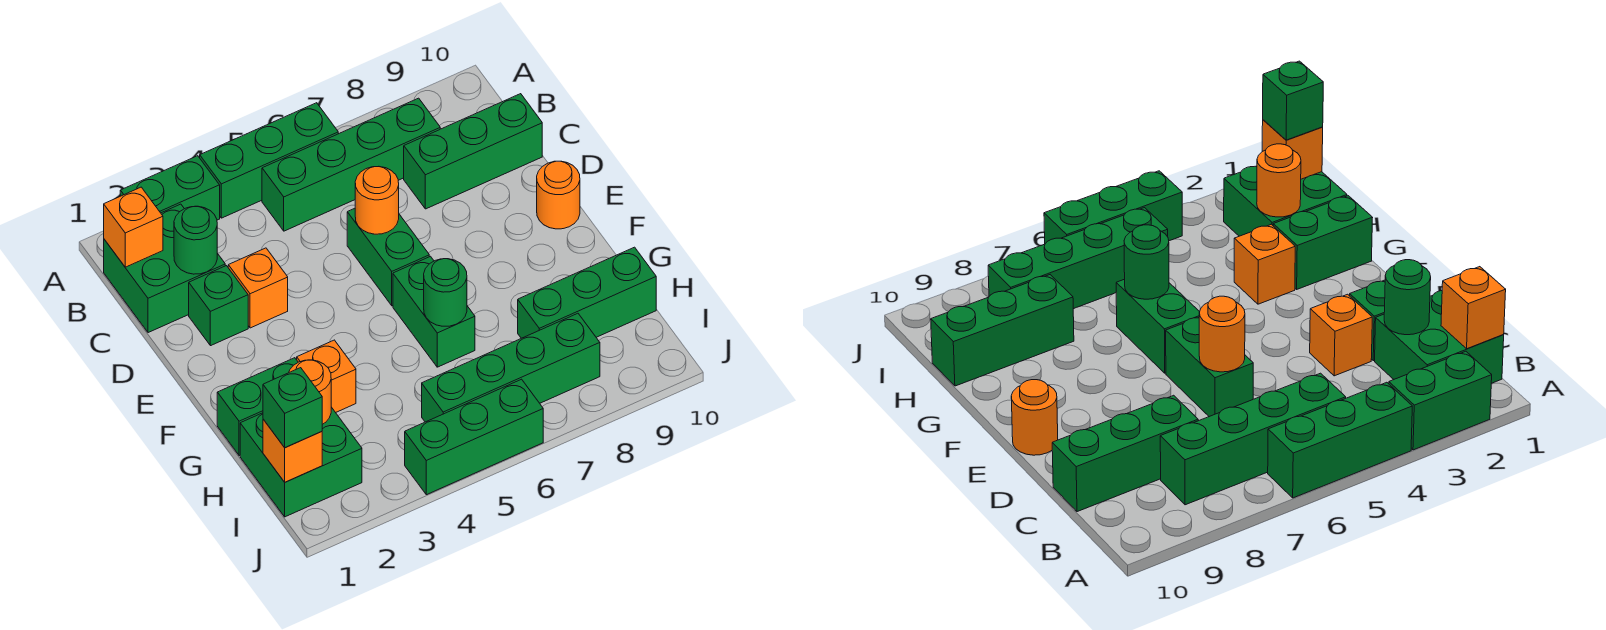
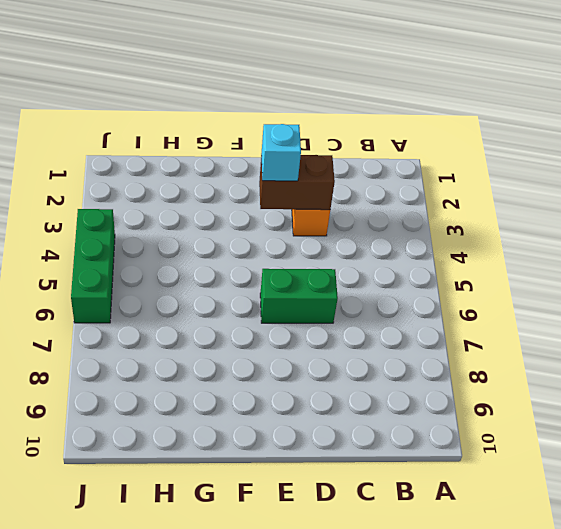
brown brick D3:E3 level 2 -> none
cyan brick E3 level 3 -> none
none -> green brick A2:A3 level 1
none -> green brick A4:A6 level 1
none -> green brick B1:C2 level 1

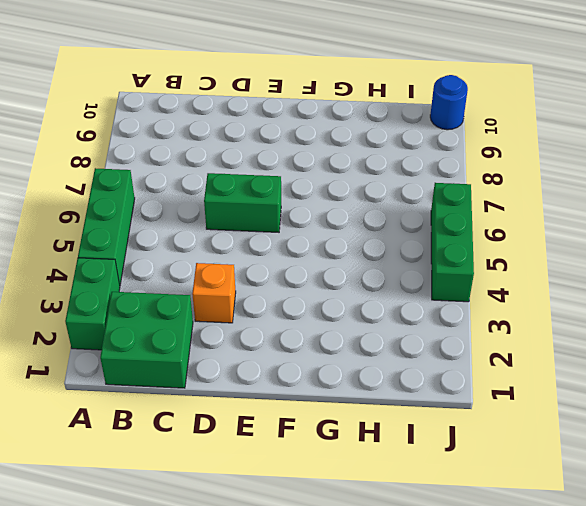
blue round brick J10 level 1 -> none
none -> green brick B5:B8 level 1
none -> green brick C8:C10 level 1
none -> green brick D2 level 1

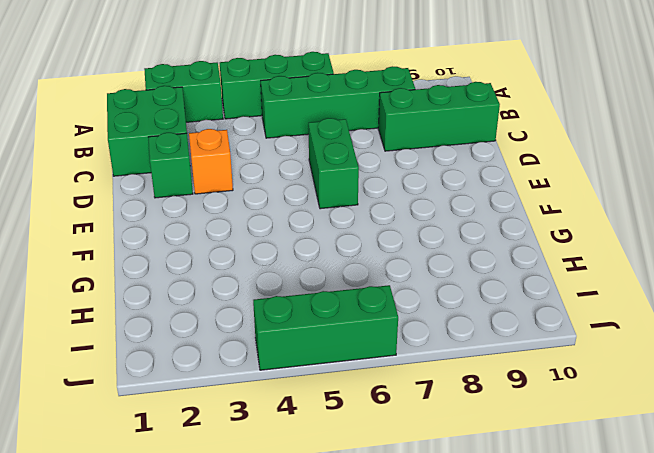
none -> orange round brick E10 level 1
none -> green brick F6:G6 level 1
none -> green brick G1:G2 level 1

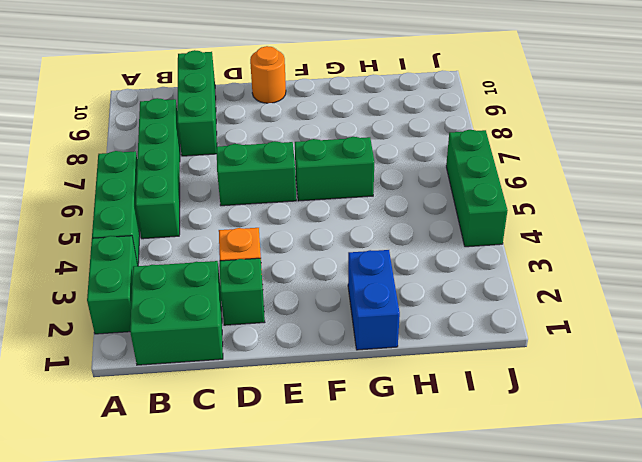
blue brick G1:G2 level 1 -> green brick G1:G2 level 1
none -> orange brick G3 level 1
none -> green brick H1:I2 level 1
none -> green brick H8:H10 level 1

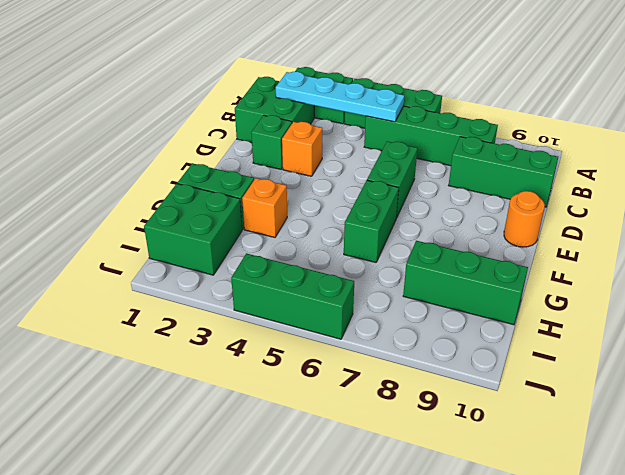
cyan plate B2:B5 level 2 -> none
none -> green brick I5:I8 level 1
none -> orange brick B1 level 2
none -> green round brick C2 level 2

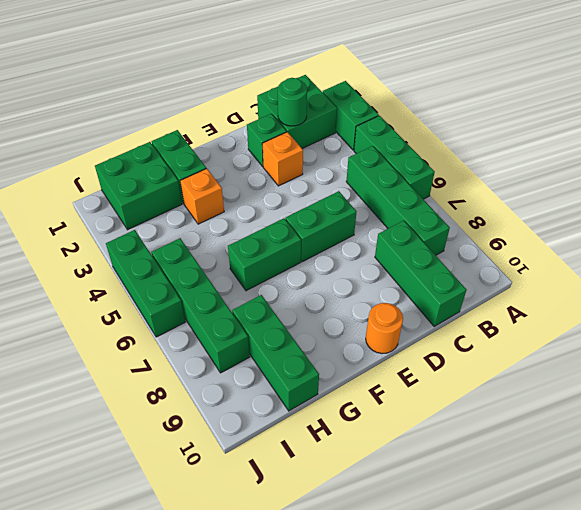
none -> orange brick B1 level 2
none -> orange round brick D6 level 2
none -> green round brick G6 level 2

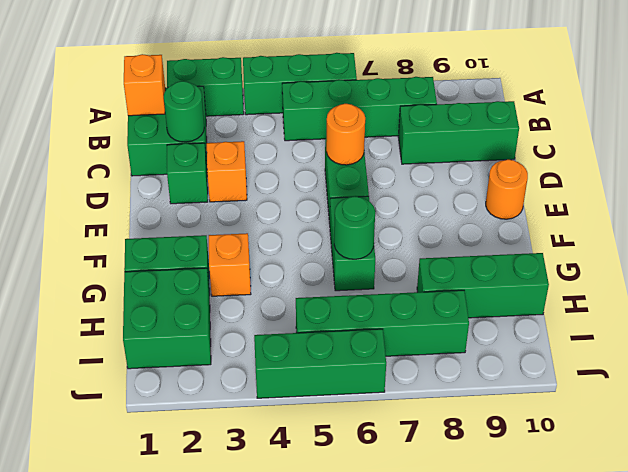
none -> orange round brick H2 level 2
none -> orange brick I1 level 2
none -> green brick I1 level 3

